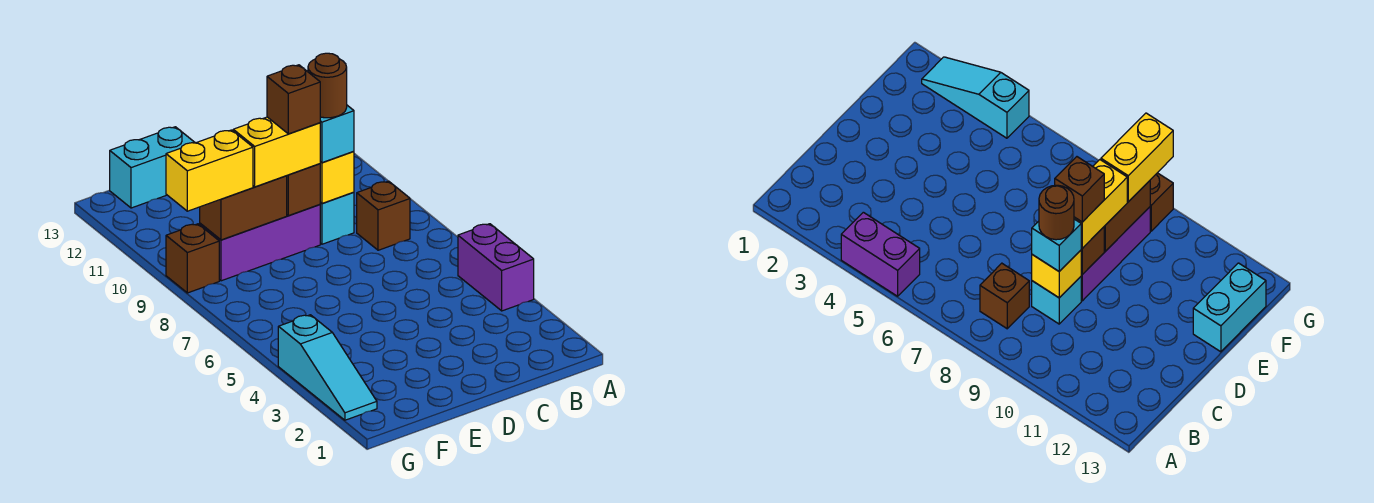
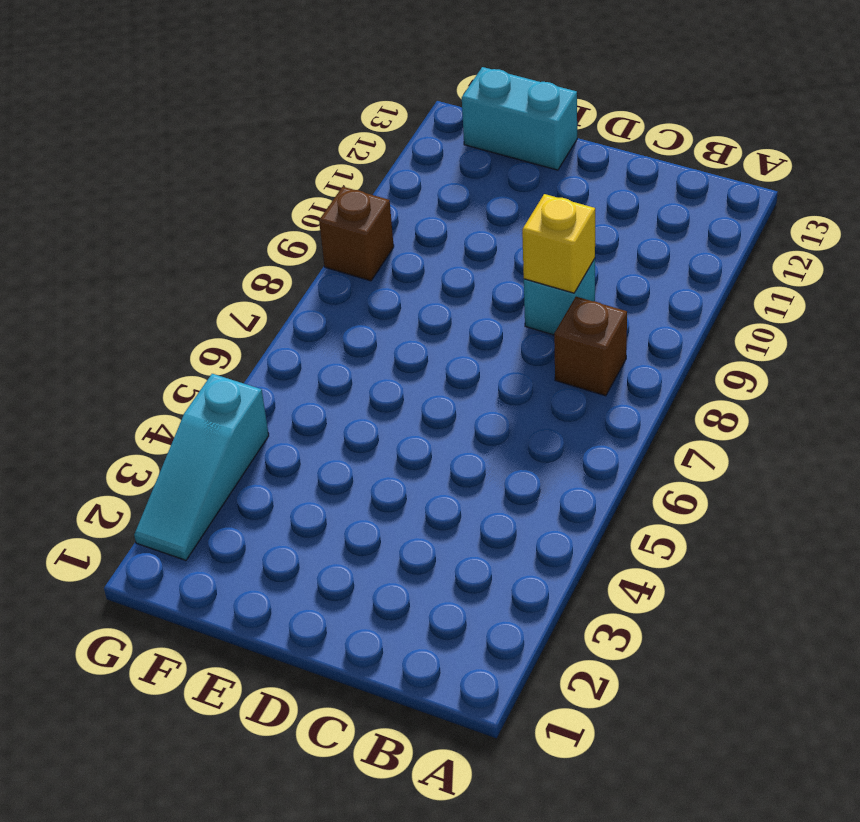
none -> purple brick A4:A5 level 1
none -> purple brick D9:F9 level 1
none -> brown brick D9 level 2

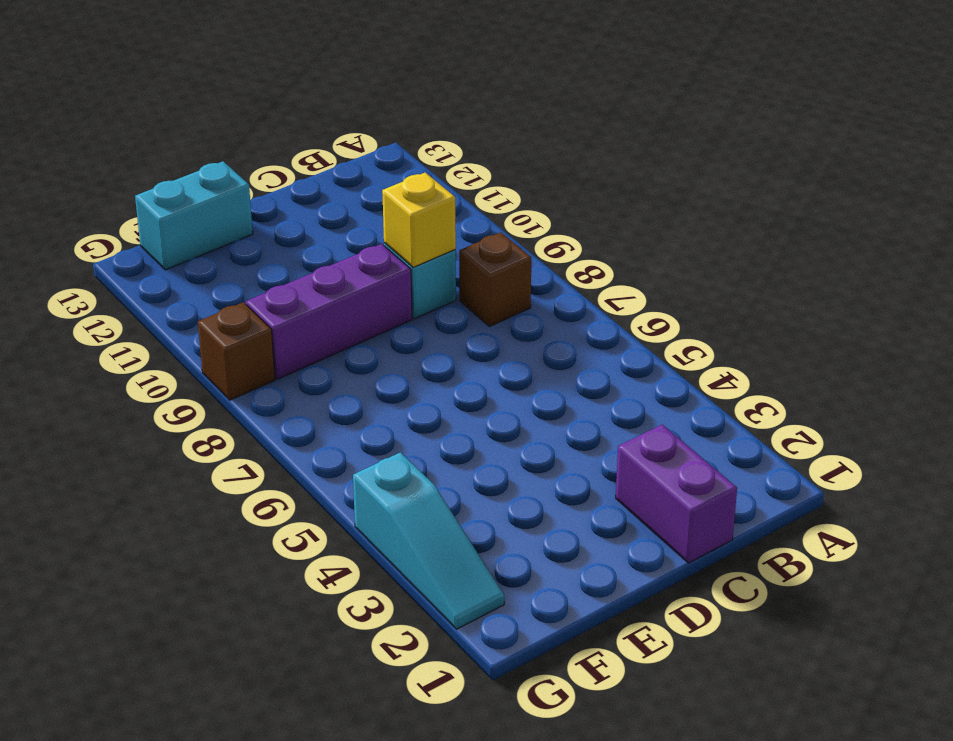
purple brick C1:C2 level 1 -> purple brick A4:A5 level 1
none -> brown brick D9 level 2
none -> brown brick E9:F9 level 2
none -> cyan brick C9 level 3

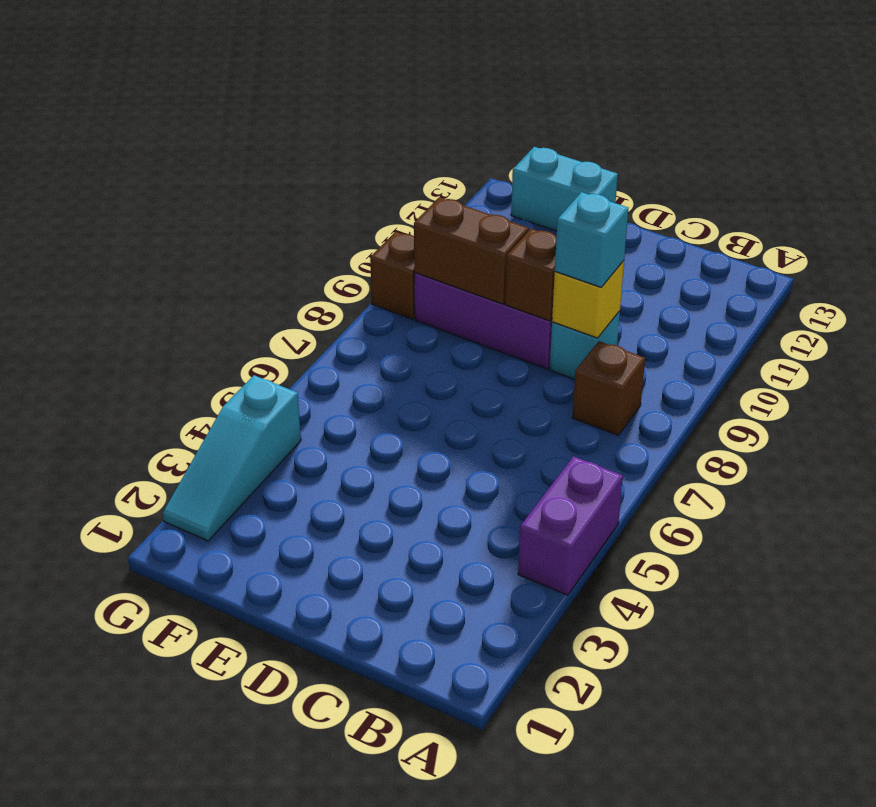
none -> yellow brick D9:E9 level 3
none -> yellow brick F9:G9 level 3
none -> brown round brick C9 level 4

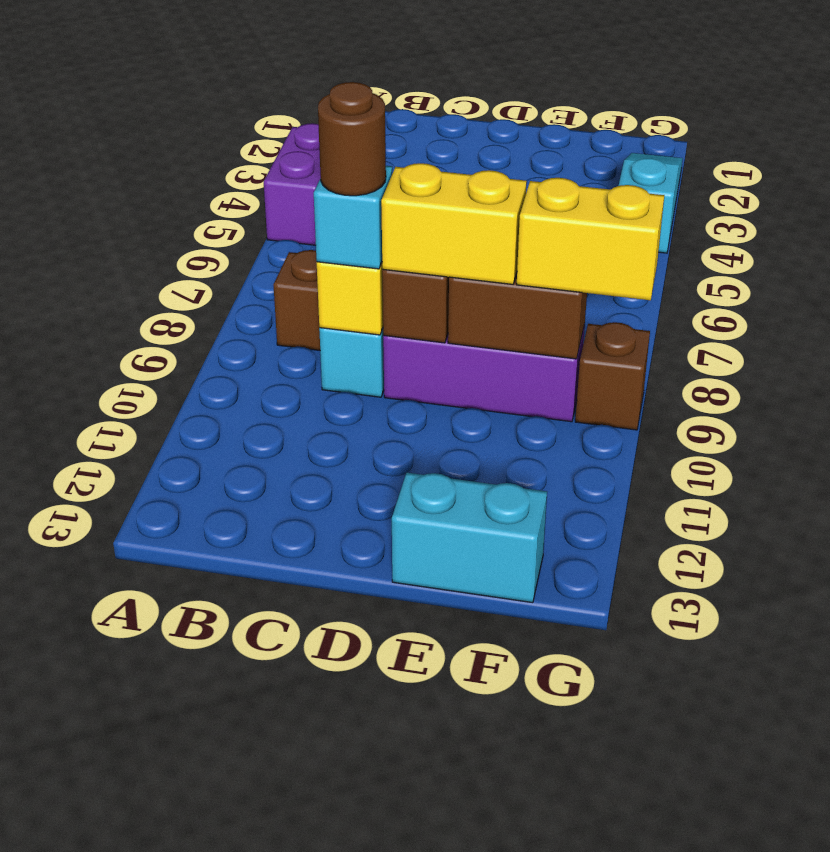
none -> brown brick D9 level 4

